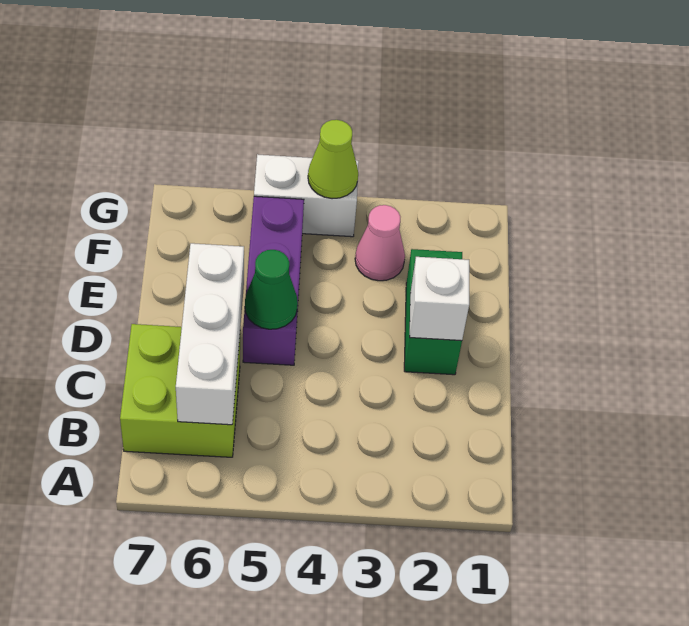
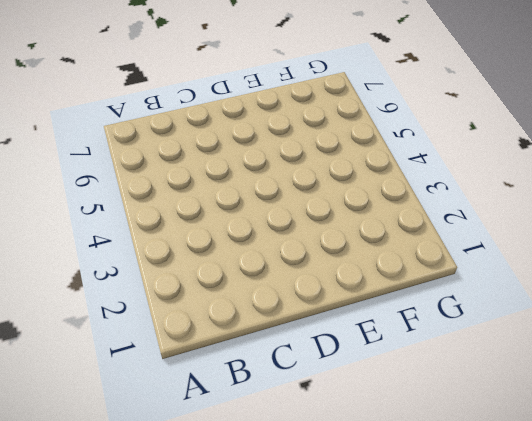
none -> lime brick B6:C7 level 1
none -> green brick D2:E2 level 1

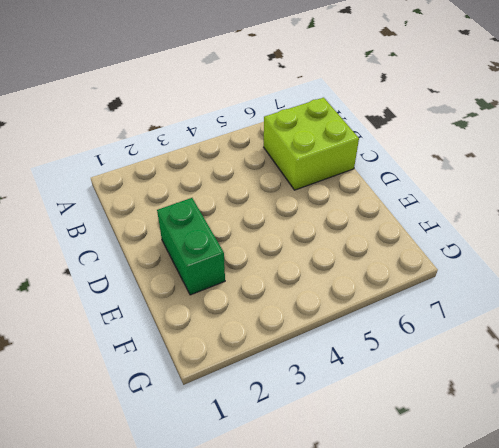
none -> purple brick D5:F5 level 1
none -> pink cone F3 level 1

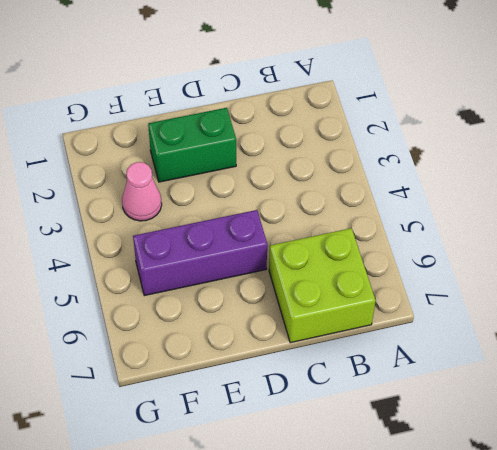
none -> white brick G4:G5 level 1
none -> white brick B6:D6 level 2

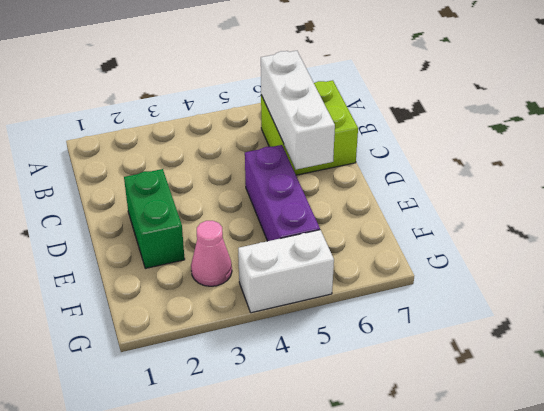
none -> white brick D2 level 2
none -> green cone D5 level 2

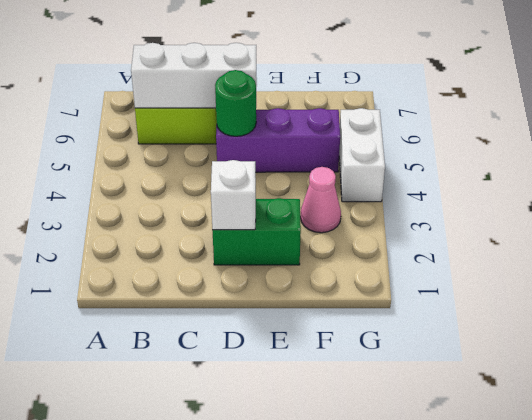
green round brick D5 level 2 -> green cone D5 level 2
none -> lime cone G4 level 2

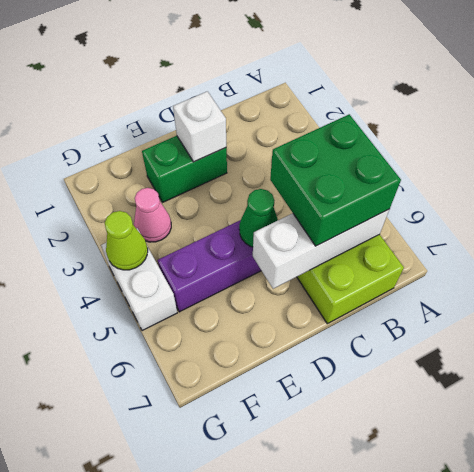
green brick B5:C6 level 3 -> none

